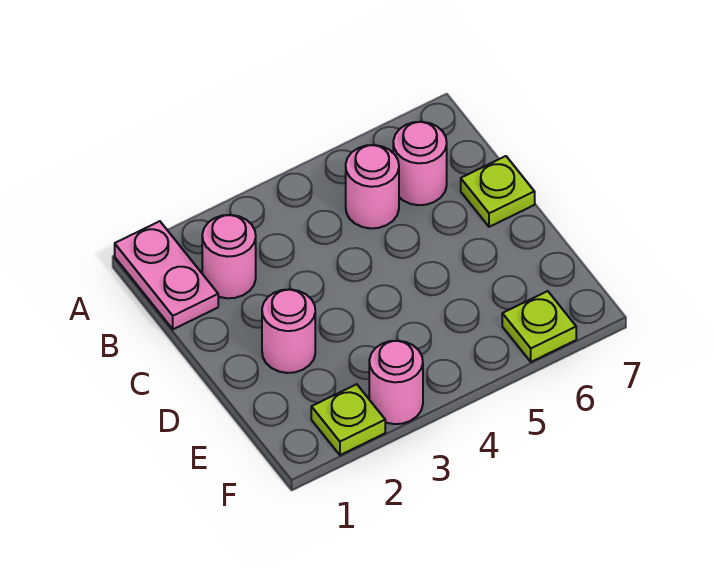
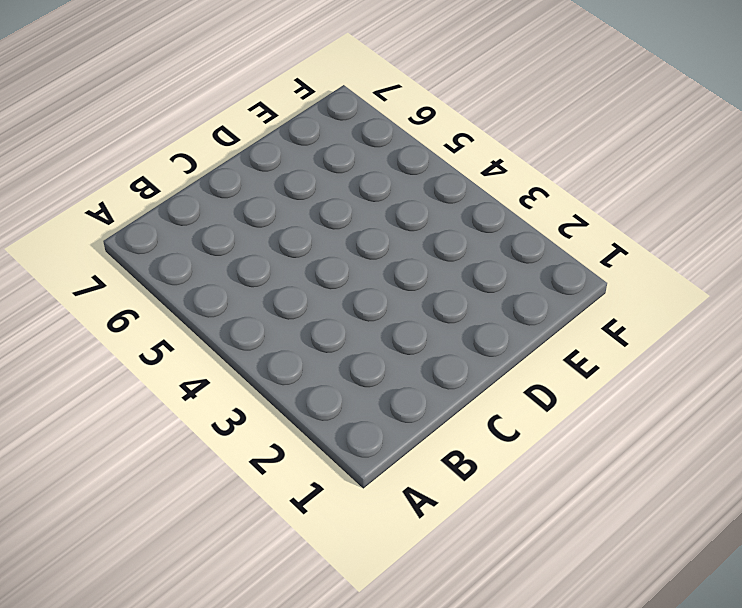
none -> pink plate A1:B1 level 1
none -> pink round brick B2 level 1

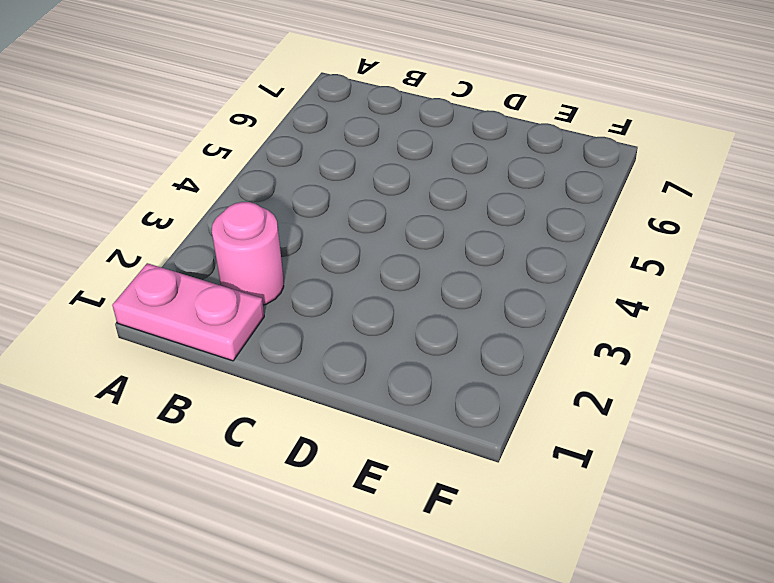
none -> pink round brick B5 level 1
none -> pink round brick B6 level 1

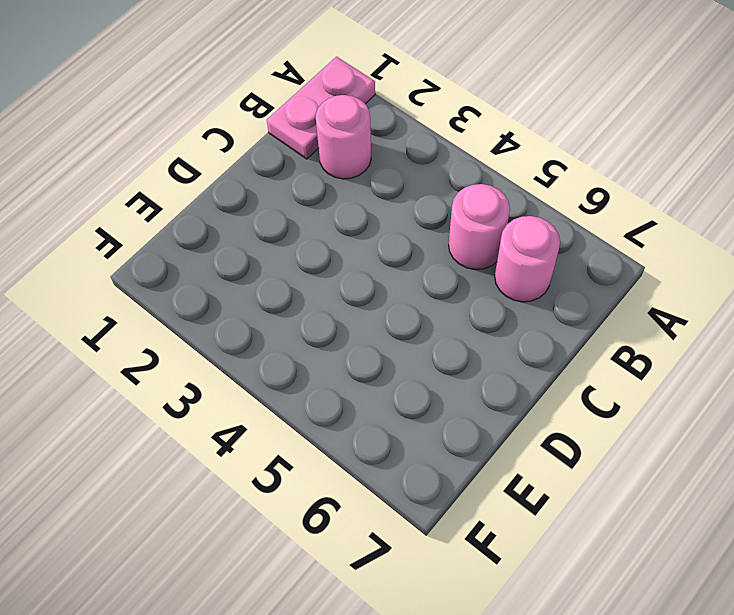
none -> lime plate C7 level 1
none -> pink round brick D2 level 1

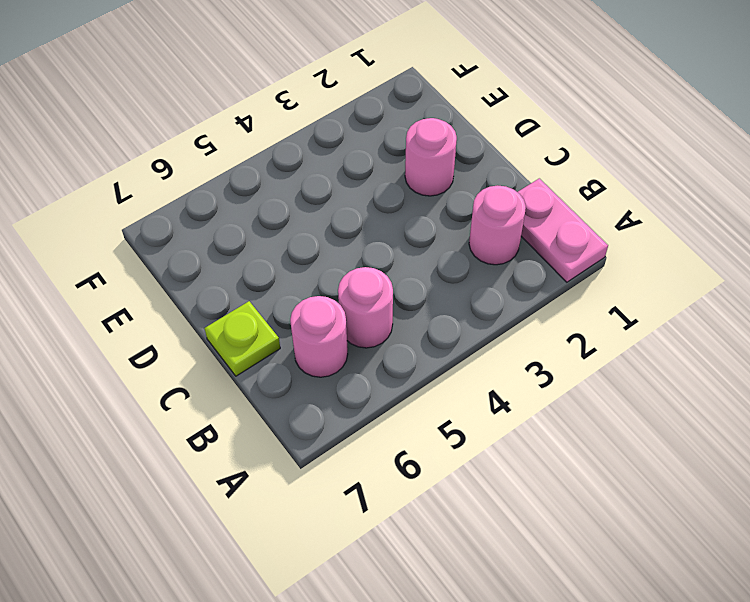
none -> lime plate F2 level 1
none -> pink round brick F3 level 1

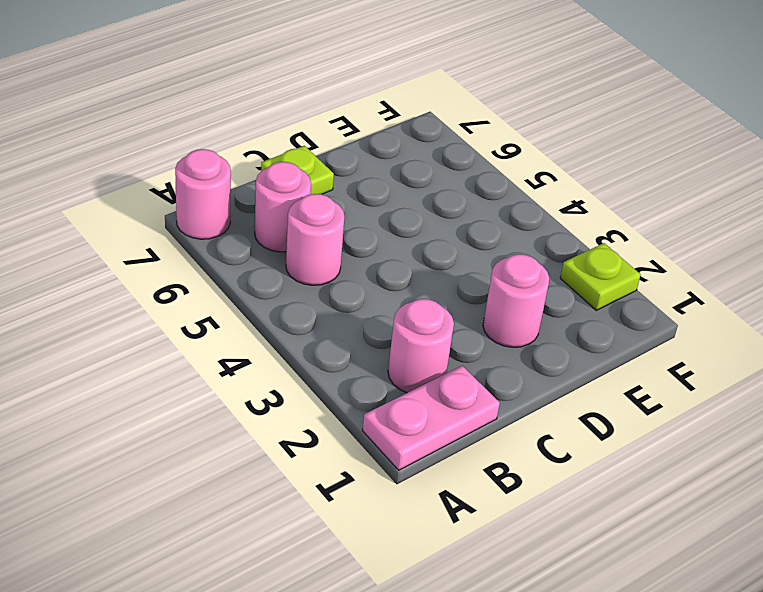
pink round brick A7 level 1 -> pink round brick F3 level 1
none -> lime plate F6 level 1

